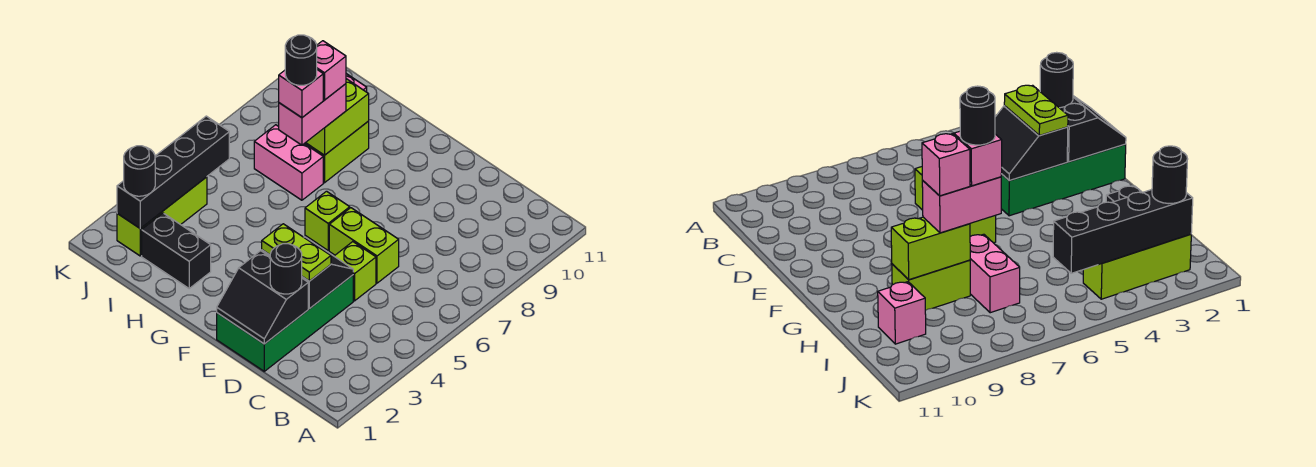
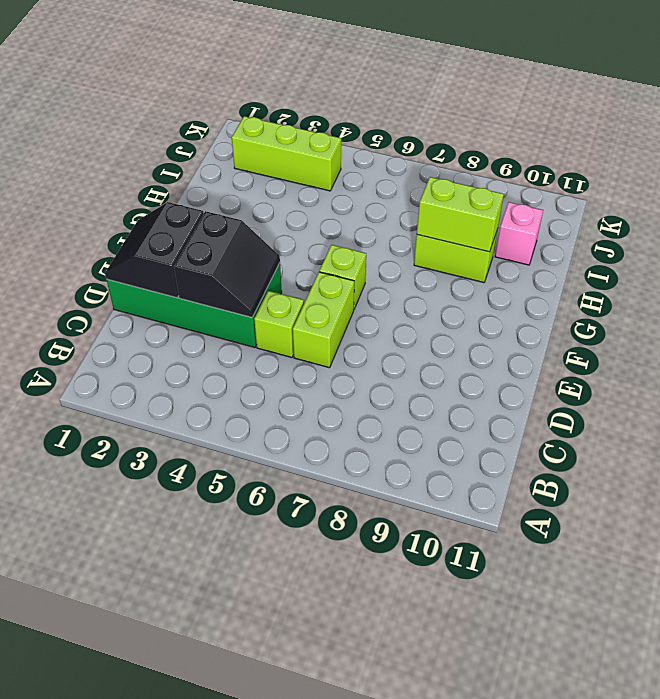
none -> black brick H2:I2 level 1
none -> pink brick H7:I7 level 1
none -> black brick J2:J5 level 2

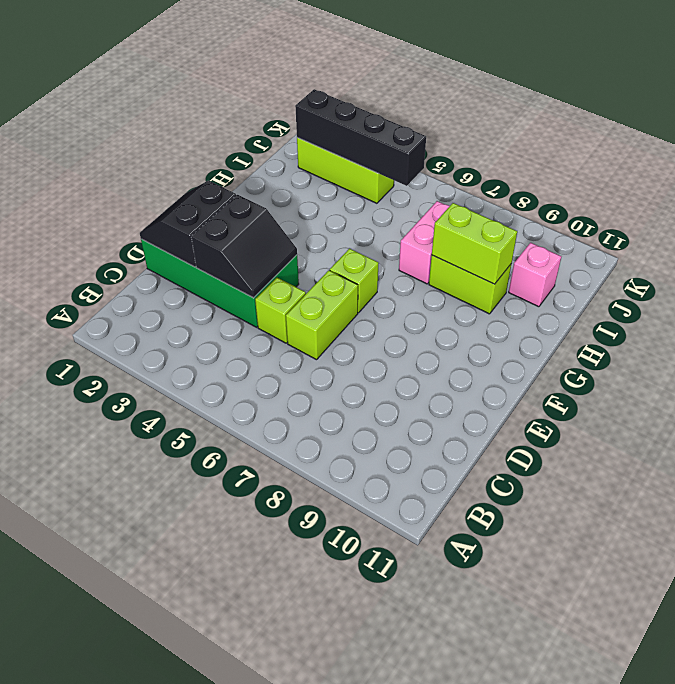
none -> black brick H2:I2 level 1
none -> black round brick D2 level 3
none -> lime plate D3:E3 level 3

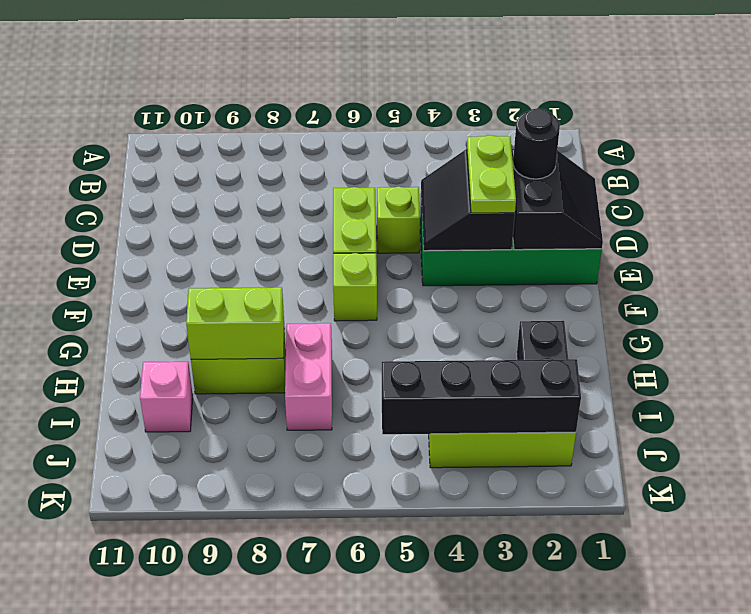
none -> pink brick H7:H8 level 3
none -> black round brick J2 level 3
none -> pink brick H7 level 4

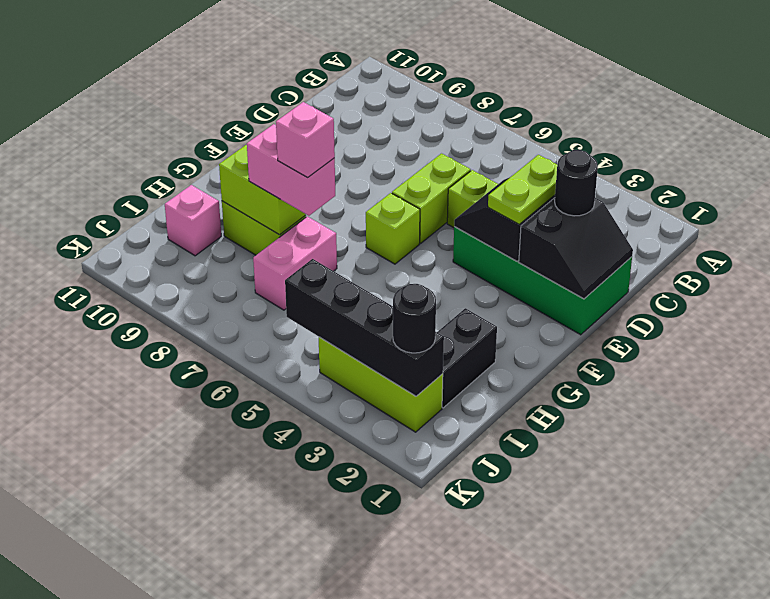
none -> pink brick H8 level 4
none -> black round brick H7 level 5

